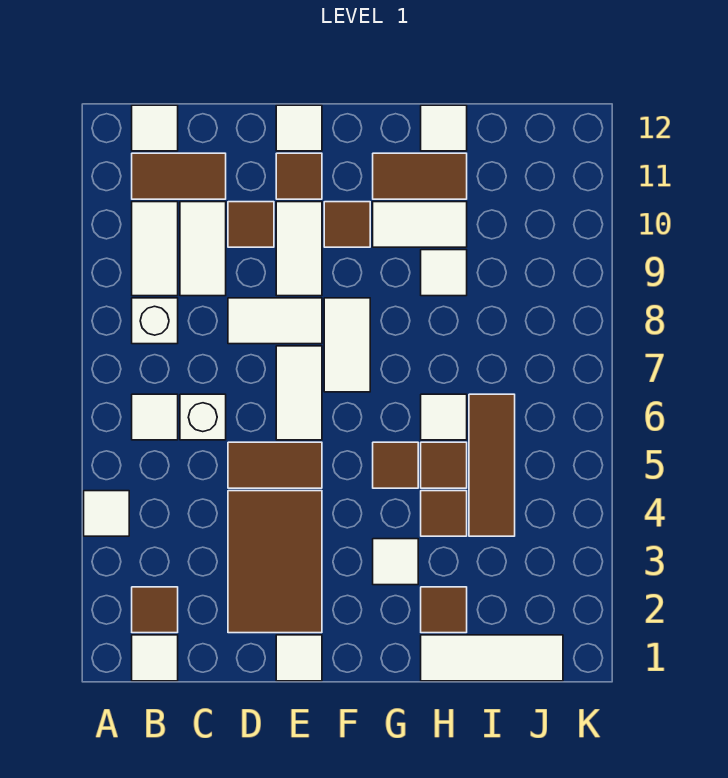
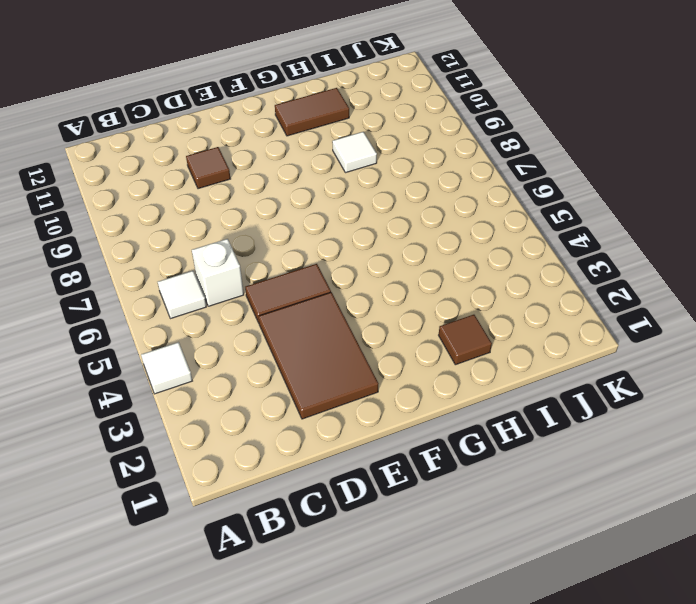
none -> white tile B1 level 1
none -> brown tile B2 level 1
none -> white brick B8 level 1
none -> white tile B9:B10 level 1

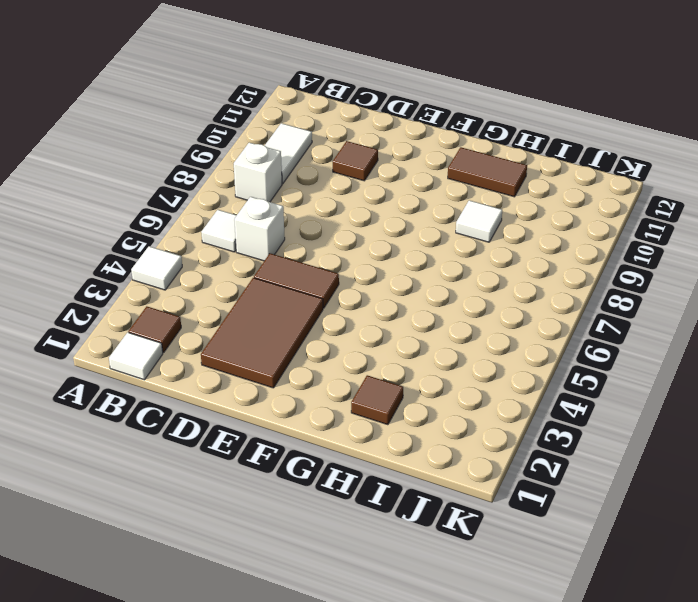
none -> brown tile B11:C11 level 1
none -> white tile B12 level 1
none -> white tile C9:C10 level 1
none -> white tile D8:E8 level 1

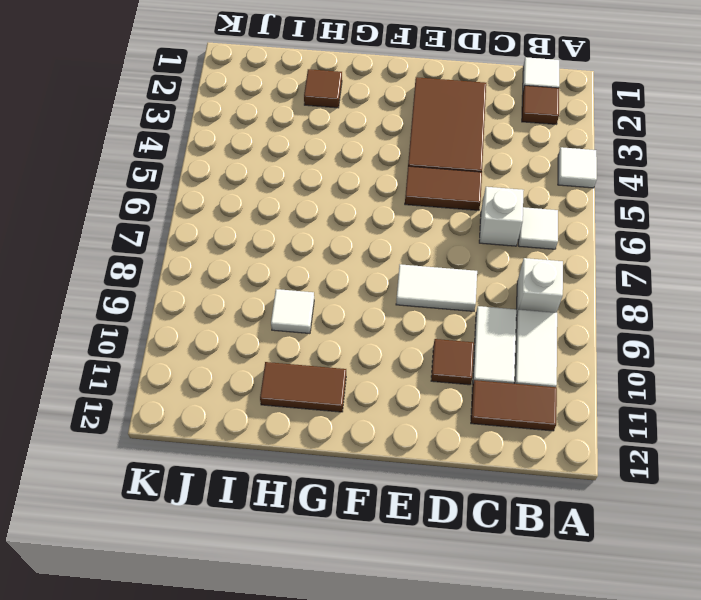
none -> white tile B12 level 1
none -> white tile E1 level 1
none -> white tile E6:E7 level 1
none -> white tile E9:E10 level 1

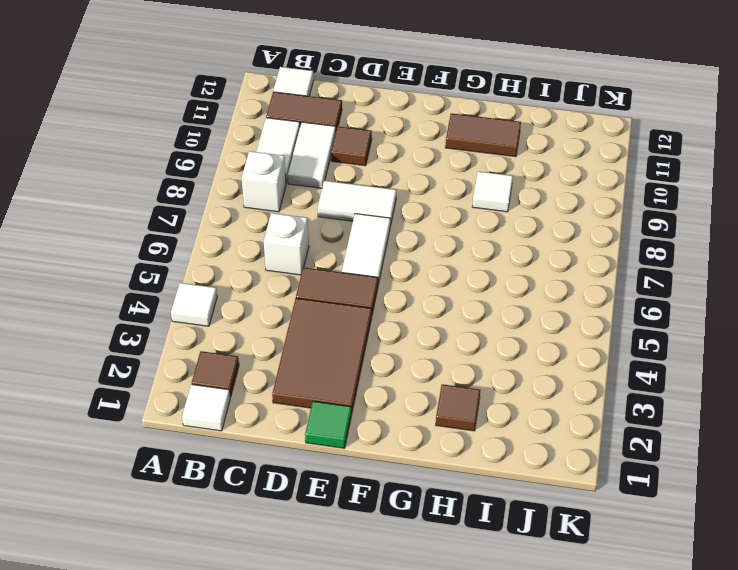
green tile E1 level 1 -> white tile E1 level 1
none -> white tile B6 level 1
none -> white tile E9:E10 level 1
none -> brown tile E11 level 1
none -> white tile E12 level 1

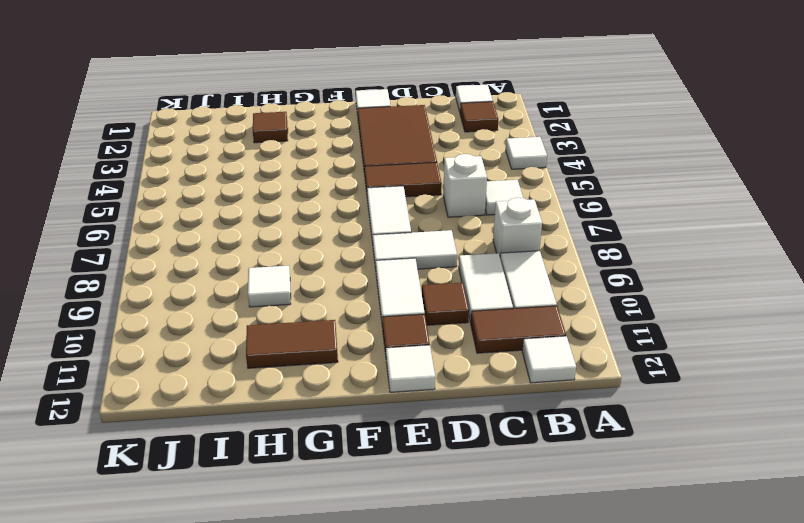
none -> white tile F7:F8 level 1
none -> brown tile F10 level 1
none -> white tile G3 level 1
none -> brown tile G5 level 1

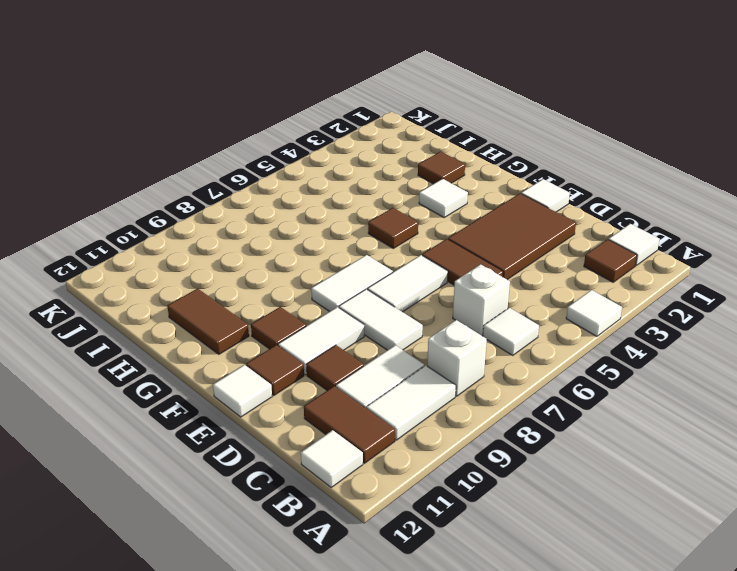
none -> white tile G10:H10 level 1
none -> white tile H1:J1 level 1
none -> brown tile H4 level 1
none -> brown tile H5 level 1

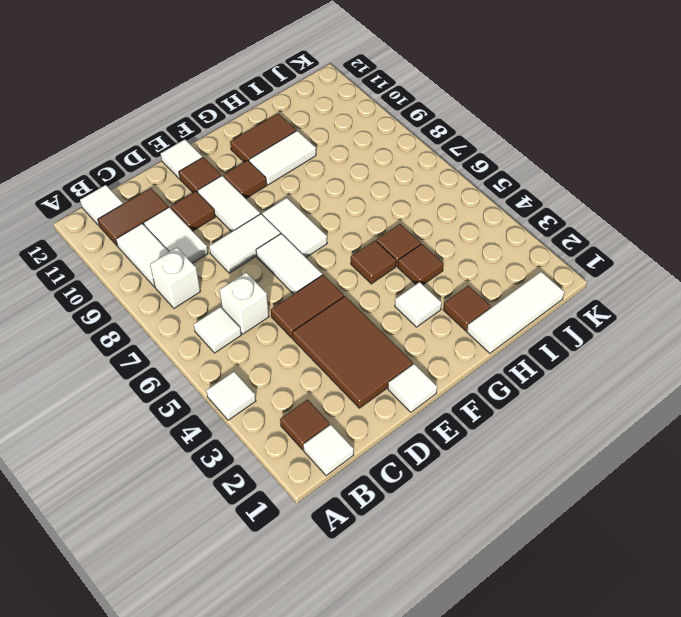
none -> white tile H6 level 1
none -> white tile H9 level 1
none -> white tile H12 level 1
none -> brown tile I4:I6 level 1

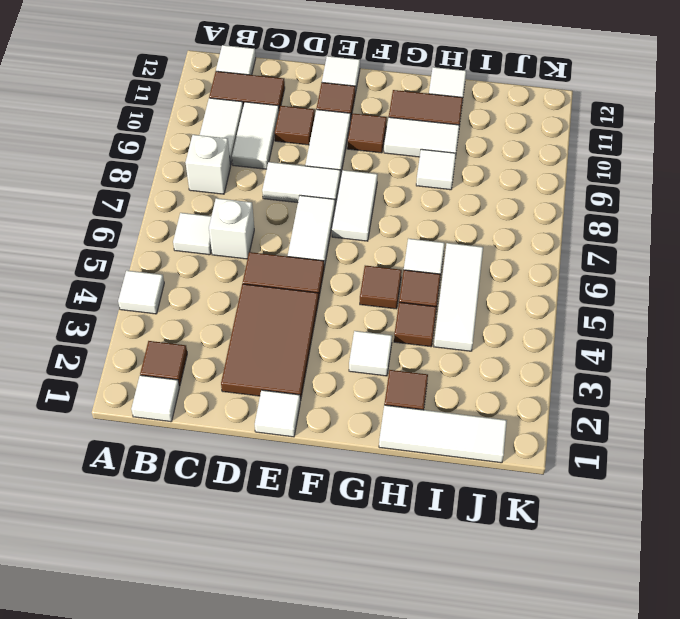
white tile I4:I6 level 1 -> brown tile I4:I6 level 1

